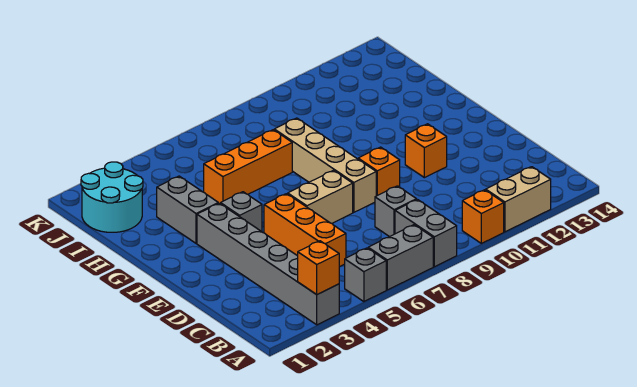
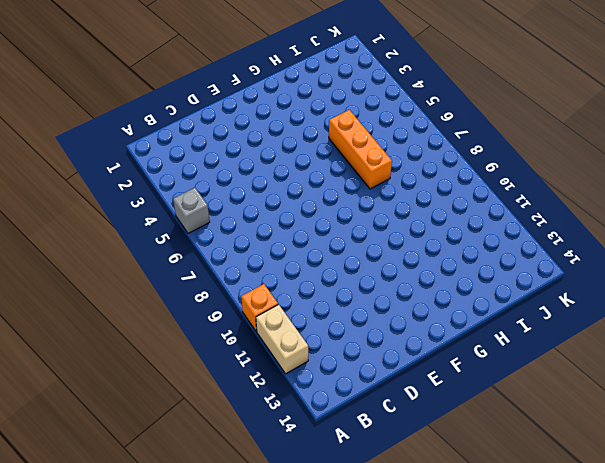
none -> grey brick A3:F3 level 1
none -> grey brick A6:A7 level 1
none -> grey brick A8:B8 level 1

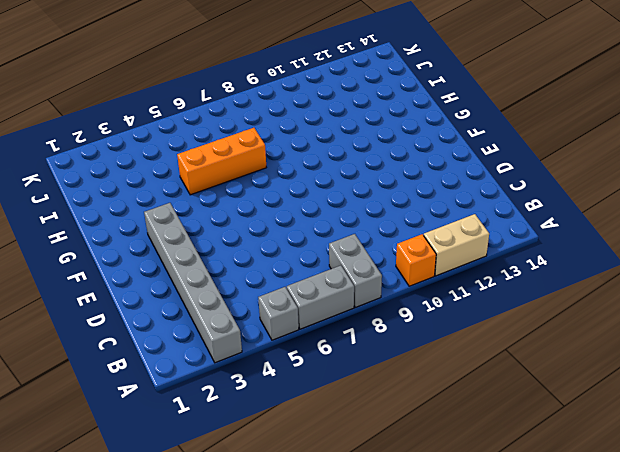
none -> orange brick C5:E5 level 1
none -> grey brick C8 level 1
none -> tan brick E6:E7 level 1

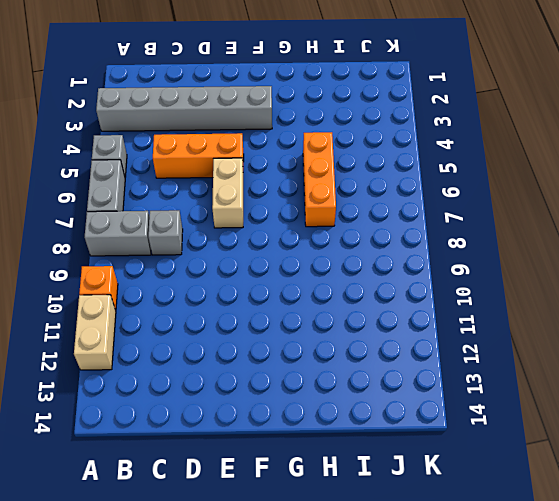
none -> tan brick E8:H8 level 1
none -> orange brick E9 level 1
none -> orange brick E11 level 1

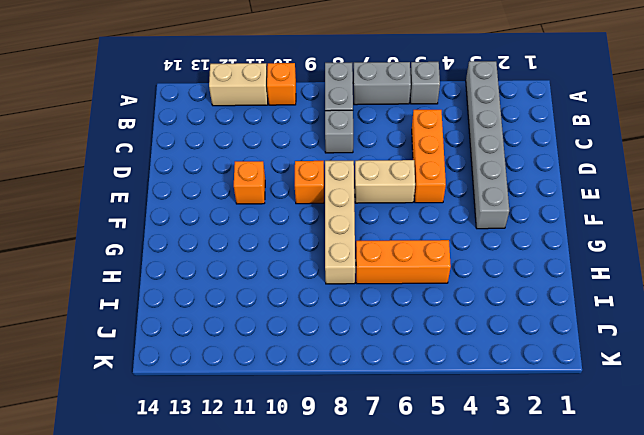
none -> grey brick F4 level 1
none -> grey brick G3:H3 level 1
none -> cyan round brick I1:J2 level 1

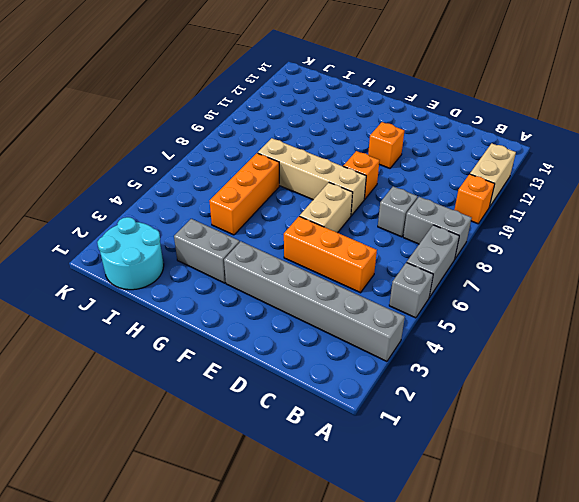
none -> grey brick F4 level 1
none -> orange brick A3 level 2

